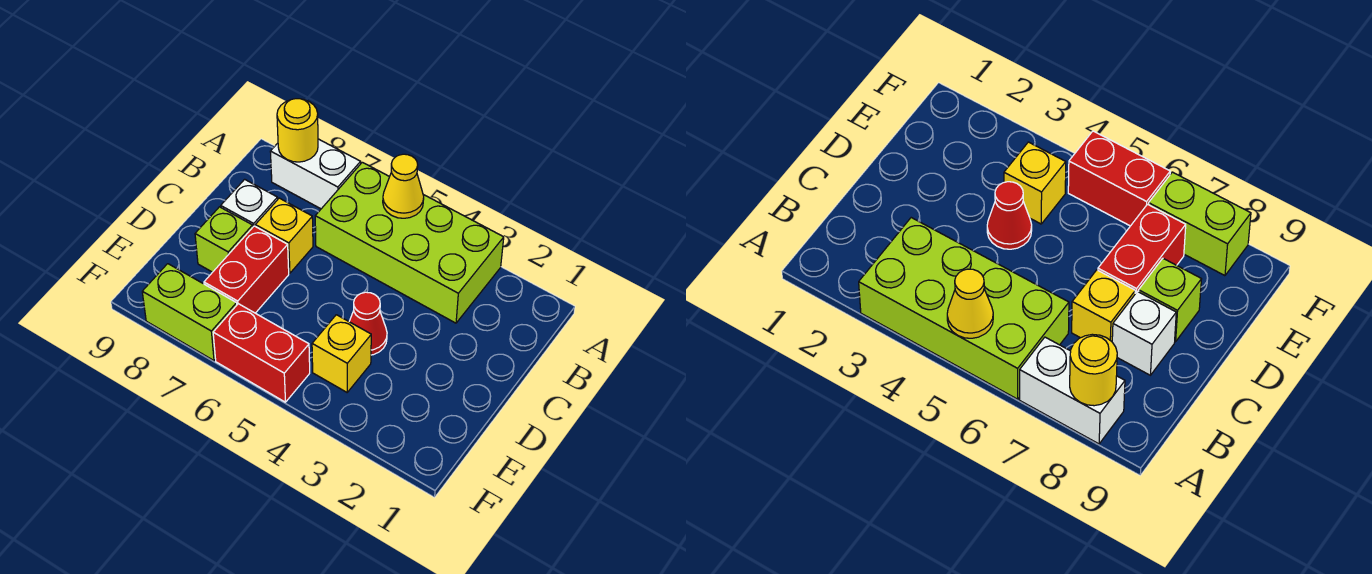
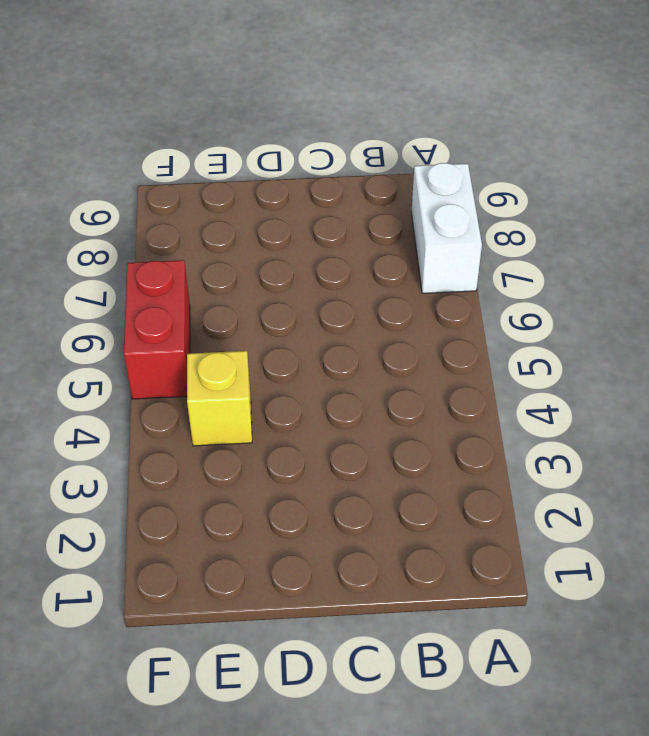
none -> lime brick A3:B6 level 1
none -> yellow brick C7 level 1
none -> white brick C8 level 1

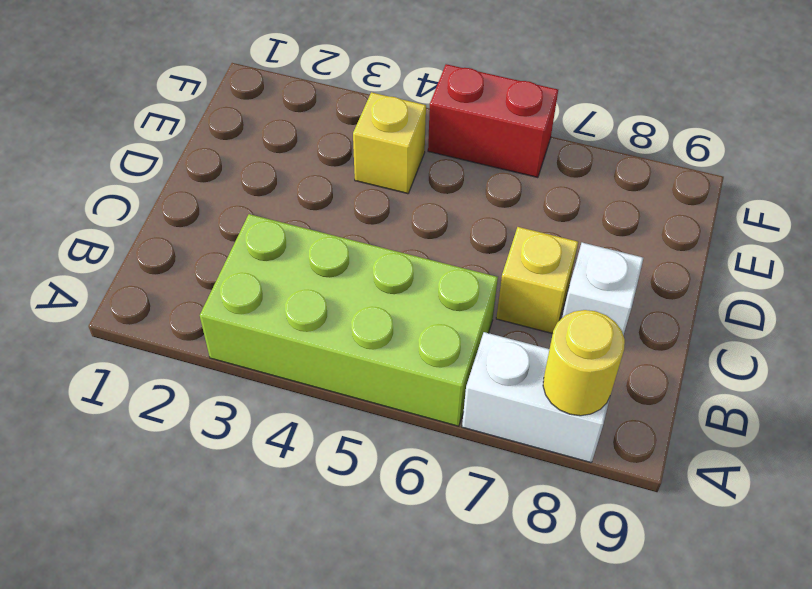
none -> red cone D4 level 1
none -> red brick D7:E7 level 1
none -> lime brick D8 level 1

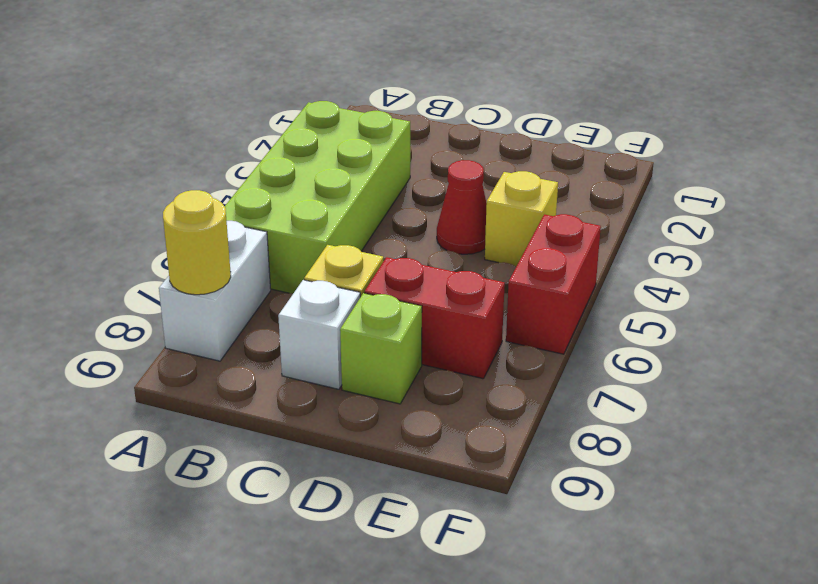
none -> lime brick F7:F8 level 1
none -> yellow cone A5 level 2

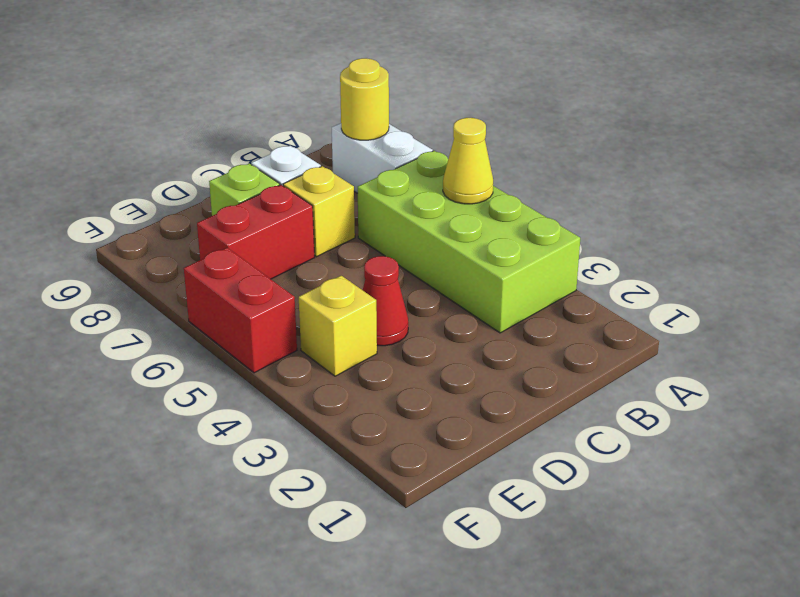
none -> lime brick F7:F8 level 1

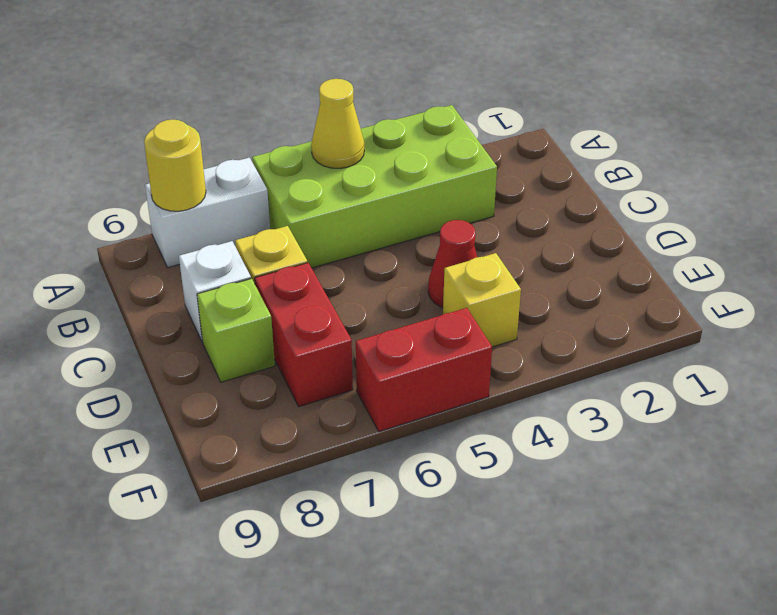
none -> lime brick F7:F8 level 1

